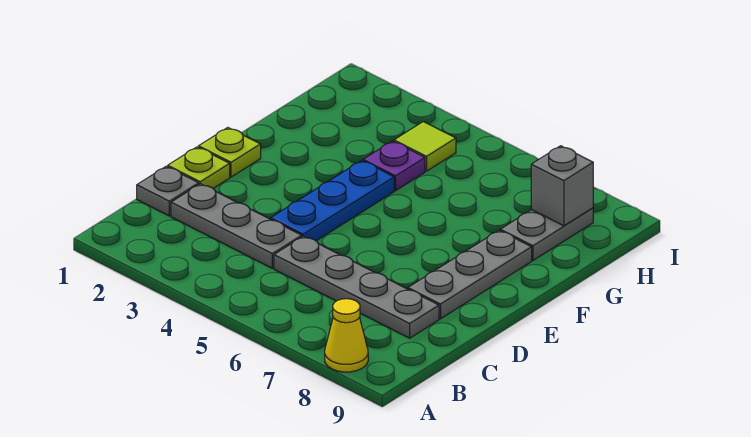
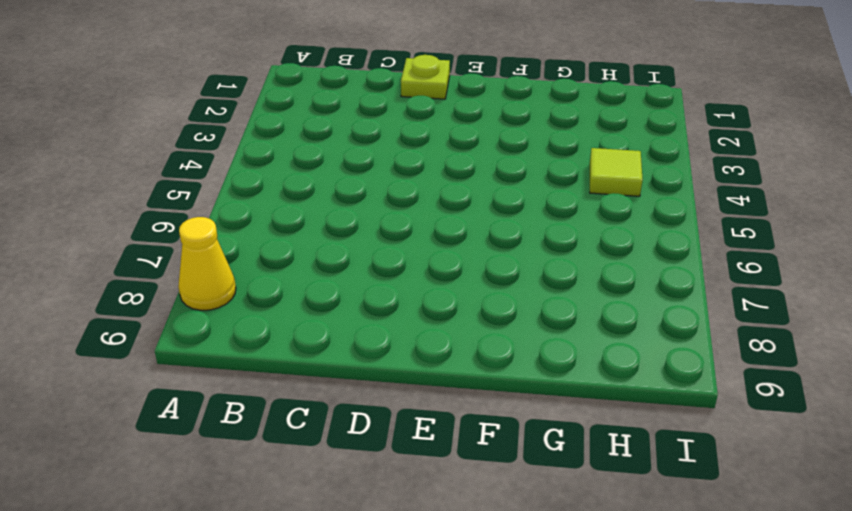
none -> grey plate C1 level 1
none -> grey plate C2:C4 level 1
none -> grey plate C5:C8 level 1

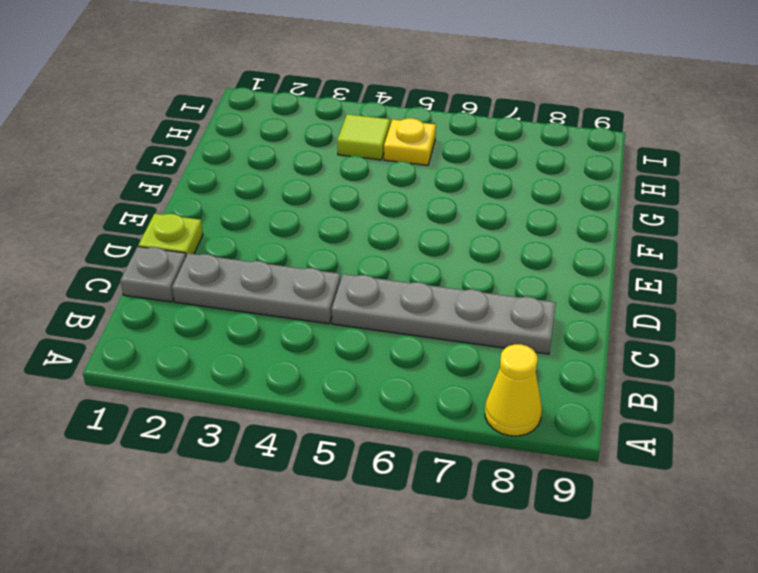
yellow plate H5 level 1 -> none
none -> blue plate D4:F4 level 1
none -> grey plate D8:F8 level 1
none -> lime plate E1 level 1

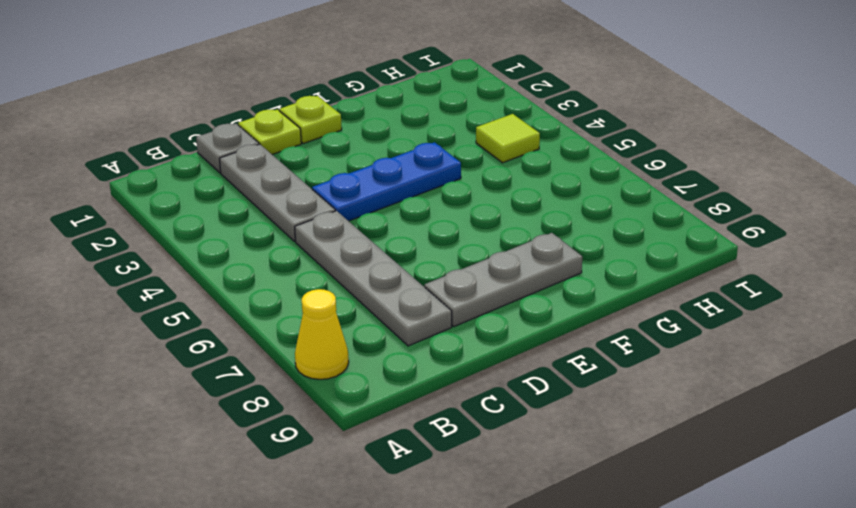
none -> purple plate G4 level 1
none -> grey plate G8:H8 level 1
none -> grey brick H8 level 2

